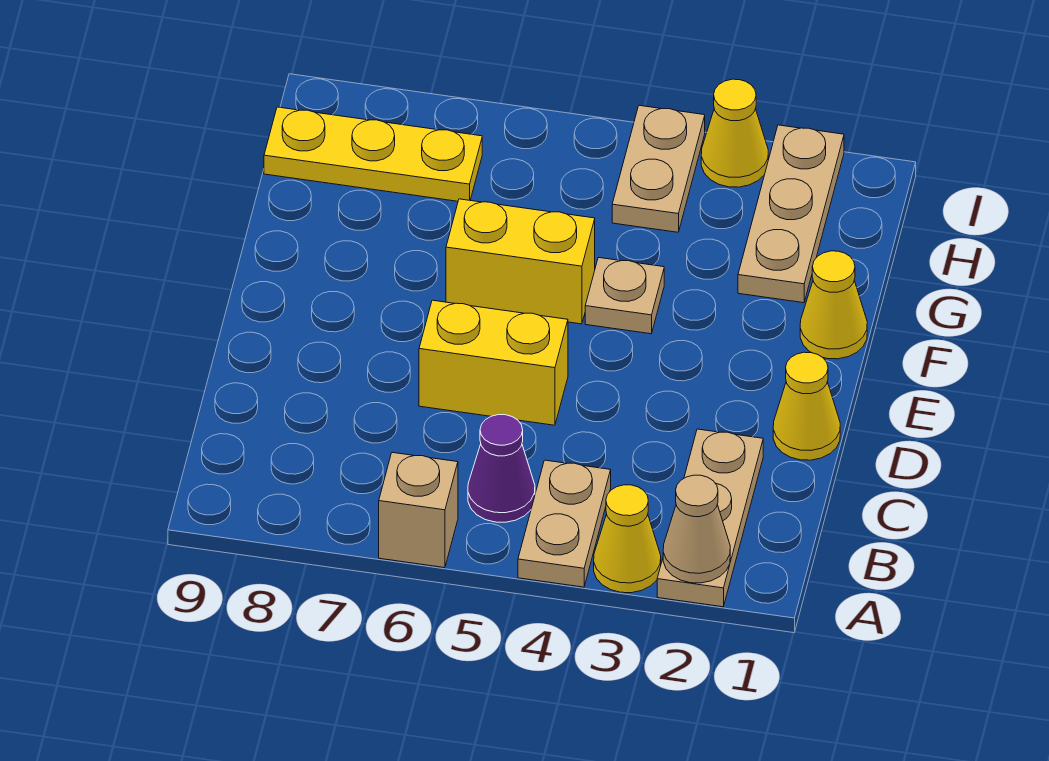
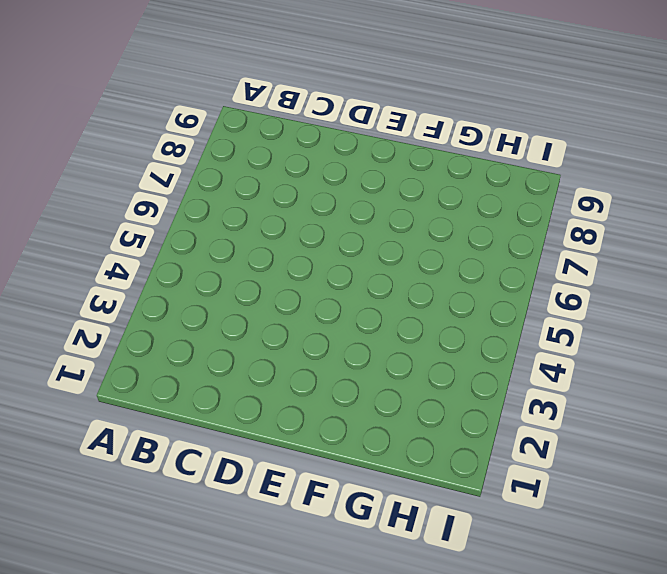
none -> tan plate A2:C2 level 1
none -> yellow cone A3 level 1
none -> tan plate A4:B4 level 1

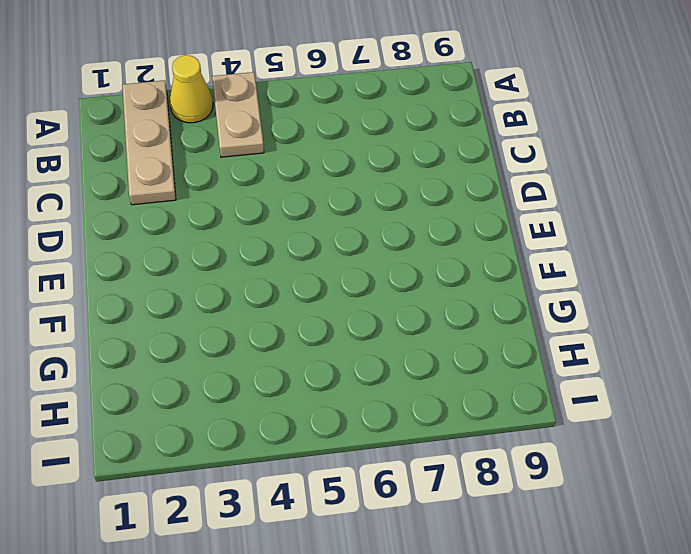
none -> tan brick A6 level 1
none -> purple cone B5 level 1
none -> yellow cone D1 level 1

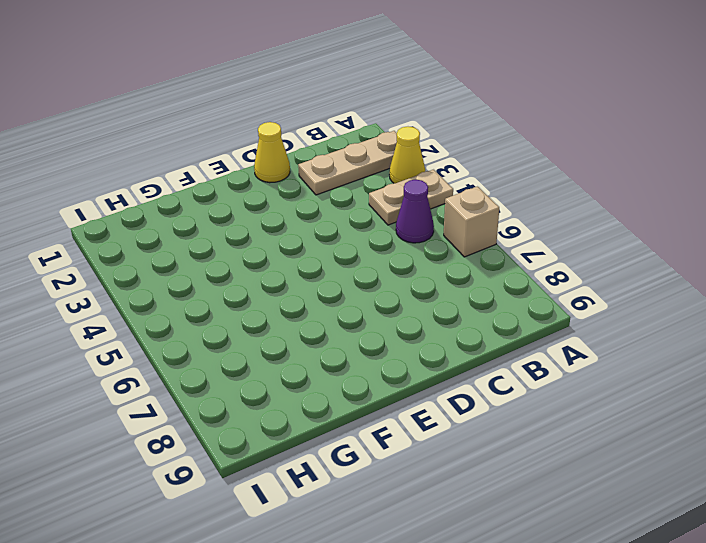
none -> yellow brick D5:D6 level 1
none -> yellow cone F1 level 1
none -> tan plate F4 level 1

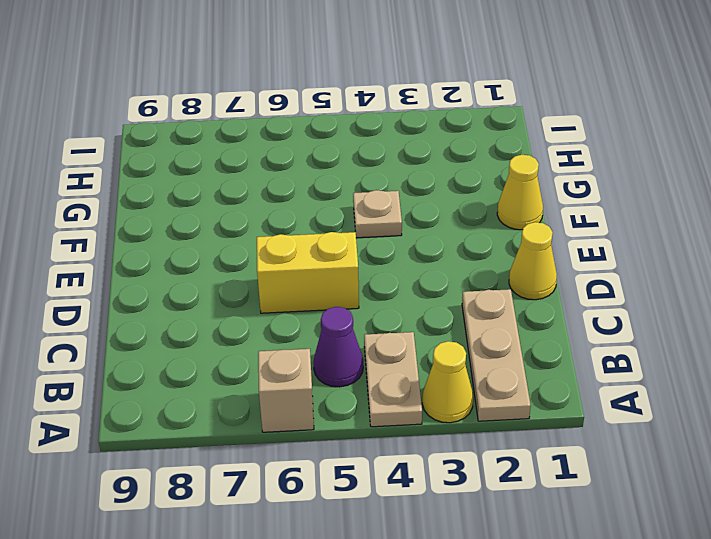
none -> yellow brick F5:F6 level 1
none -> tan plate G2:I2 level 1
none -> tan plate H4:I4 level 1

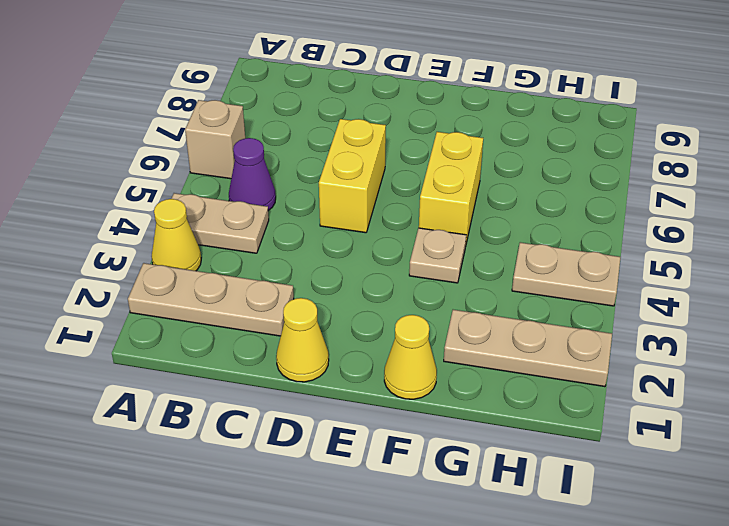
none -> yellow plate H7:H9 level 1
none -> yellow cone I3 level 1
none -> tan cone A2 level 2

